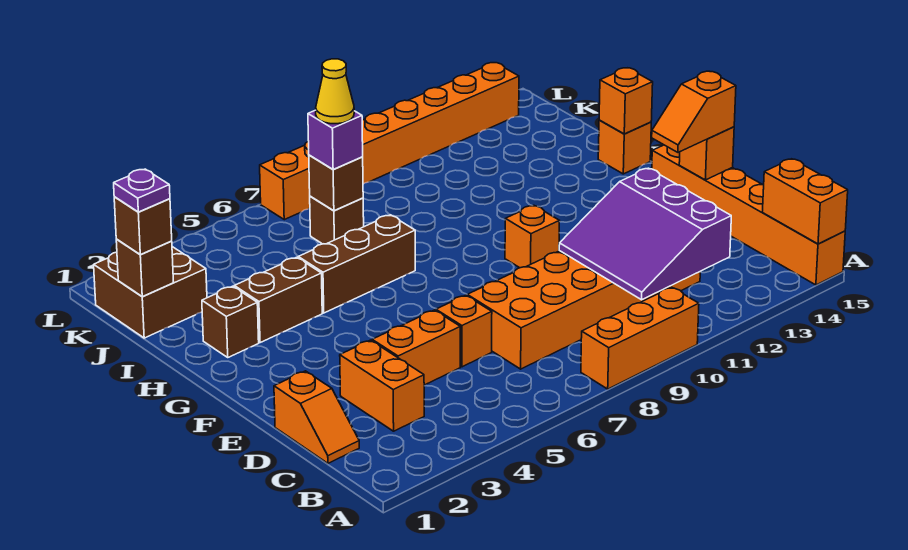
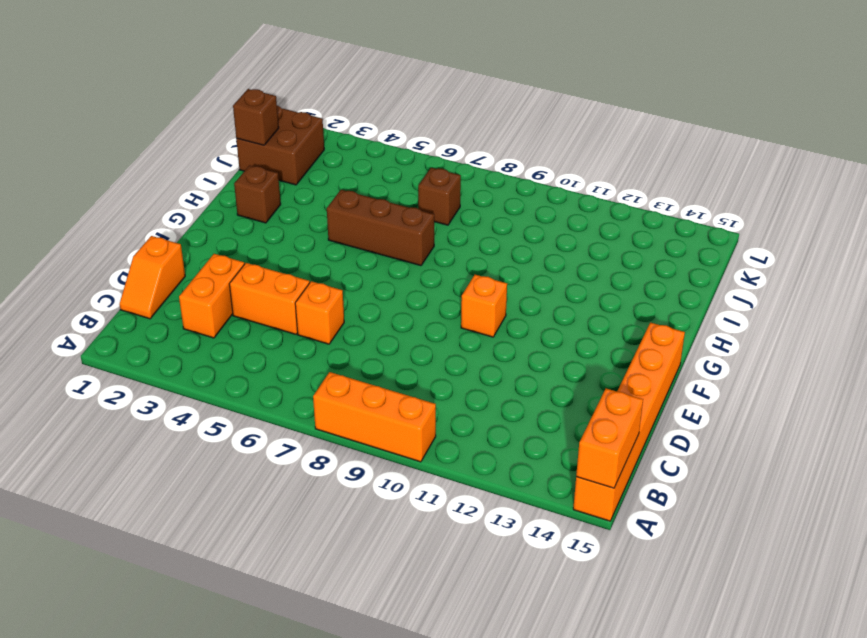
none -> orange brick C7:D12 level 1
none -> brown brick H3:H4 level 1
none -> orange brick H15 level 1

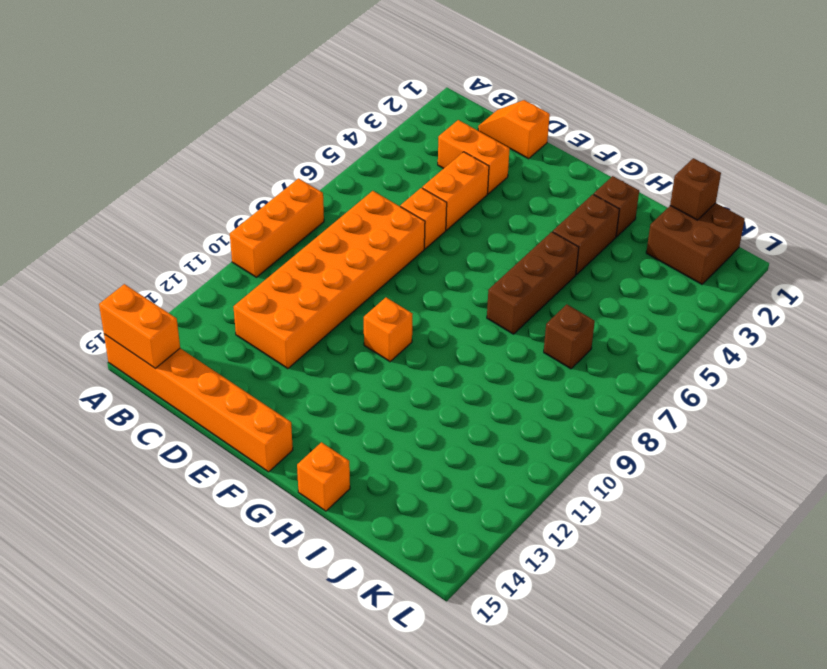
none -> orange brick L7:L14 level 1
none -> purple slope B10:D12 level 2 top 12
none -> orange brick E15 level 2

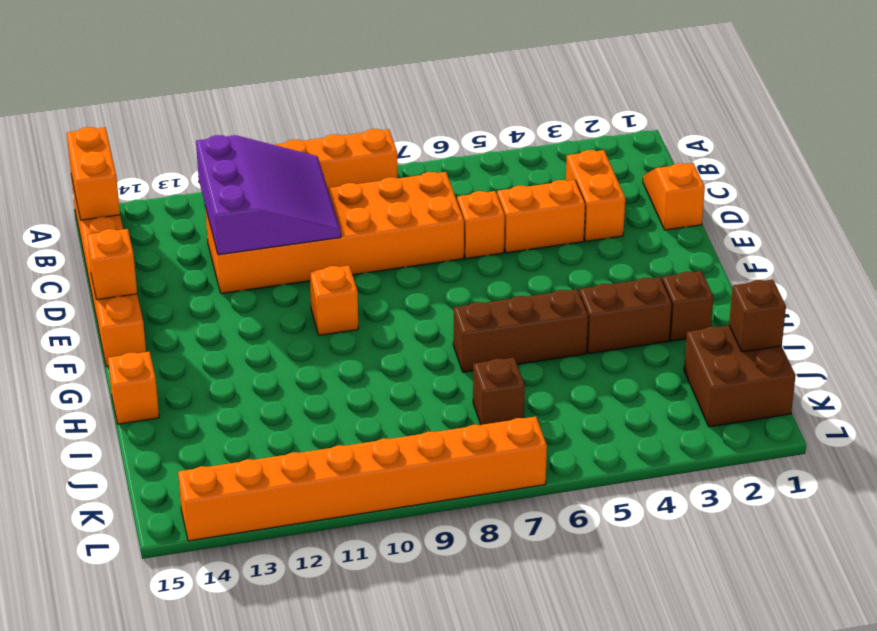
none -> orange brick H15 level 2
none -> brown brick J7 level 2
none -> orange slope E14:E15 level 3 top 15

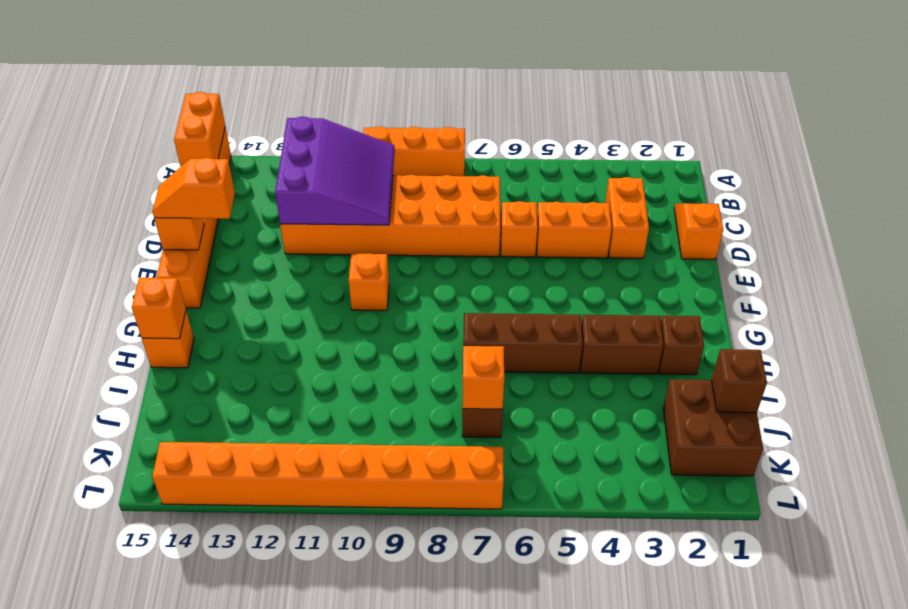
orange slope E14:E15 level 3 top 14 -> orange slope E14:E15 level 3 top 15
orange brick J7 level 2 -> brown brick J7 level 2
none -> brown brick J1 level 3
none -> purple brick J7 level 3
none -> purple plate J1 level 4

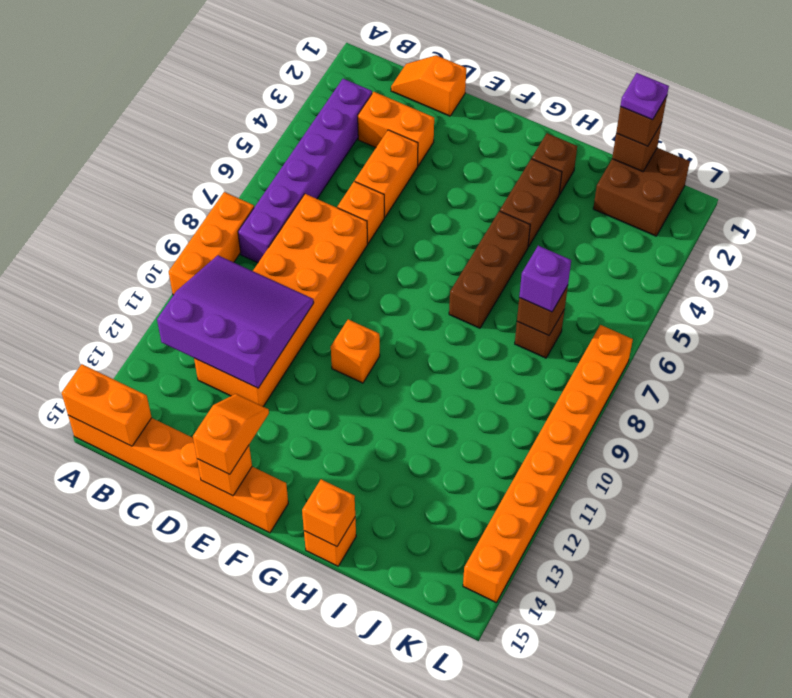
purple brick B3:B8 level 1 -> none
none -> yellow cone J7 level 4

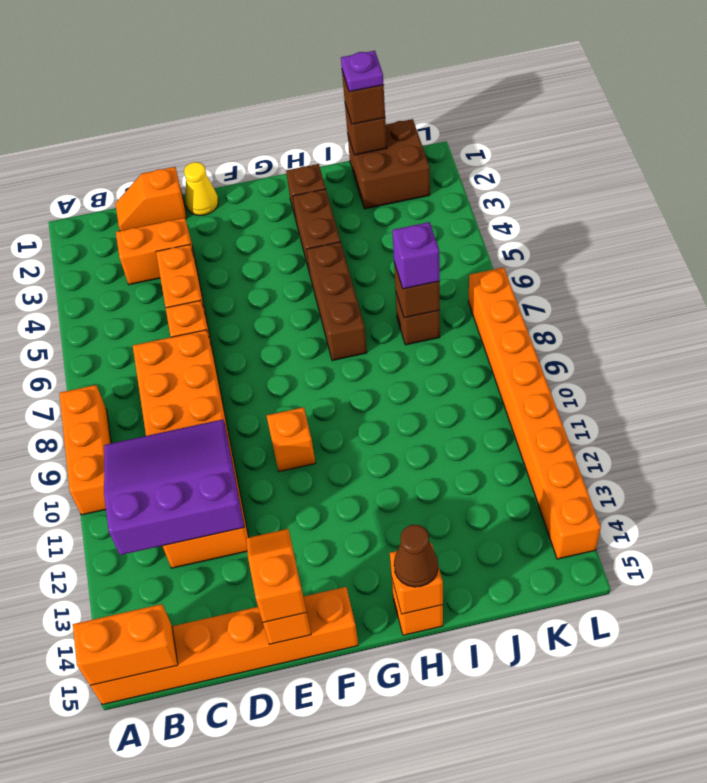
yellow cone E1 level 1 -> yellow cone J7 level 4
brown cone H15 level 3 -> none

